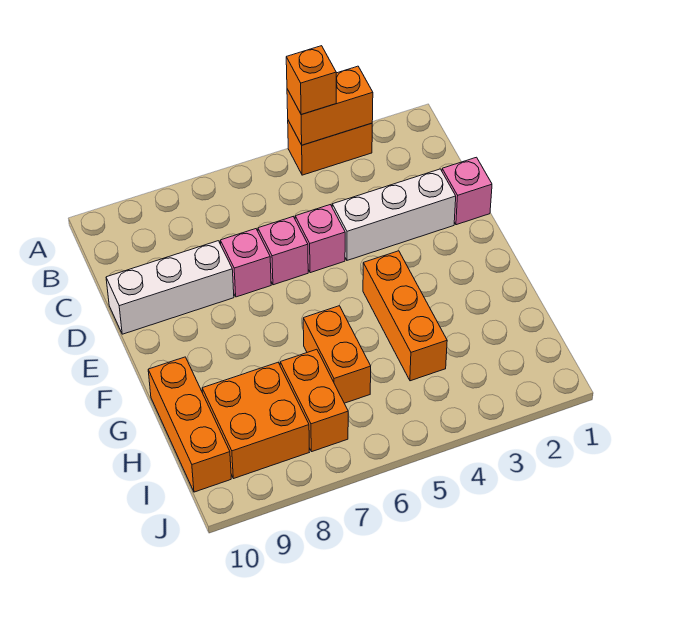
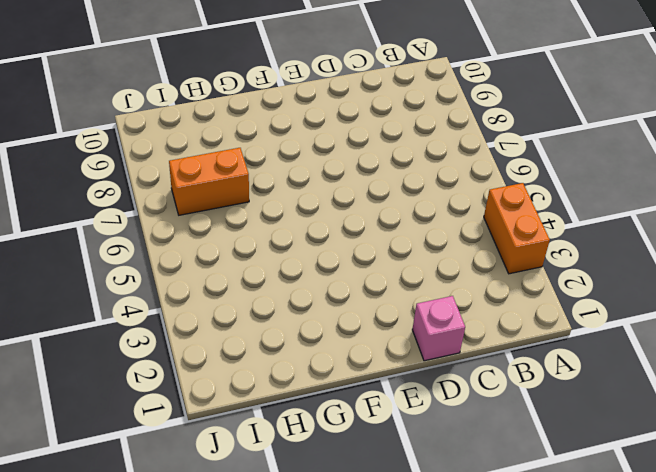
none -> white brick D2:D4 level 1
none -> pink brick D5 level 1
none -> pink brick D6 level 1

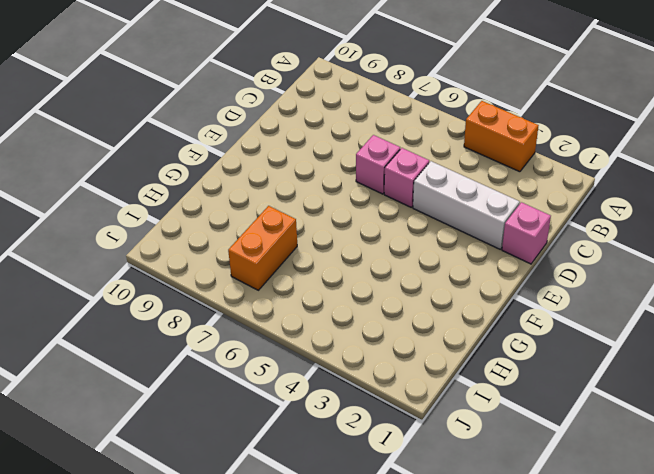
none -> pink brick D7 level 1
none -> white brick D8:D10 level 1
none -> orange brick F4:H4 level 1

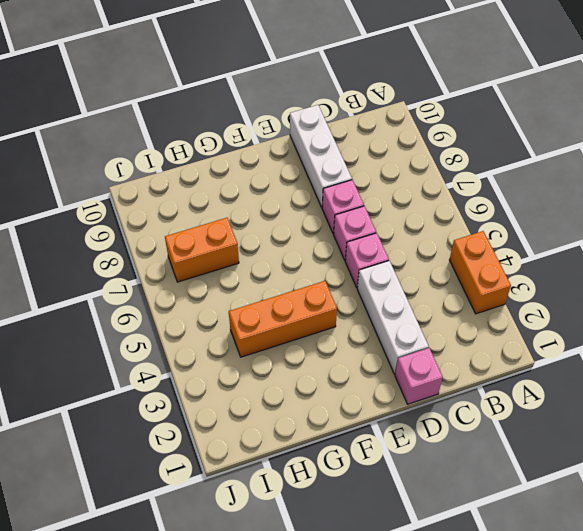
none -> orange brick G6:H6 level 1
none -> orange brick G10:I10 level 1
none -> orange brick H8:I9 level 1

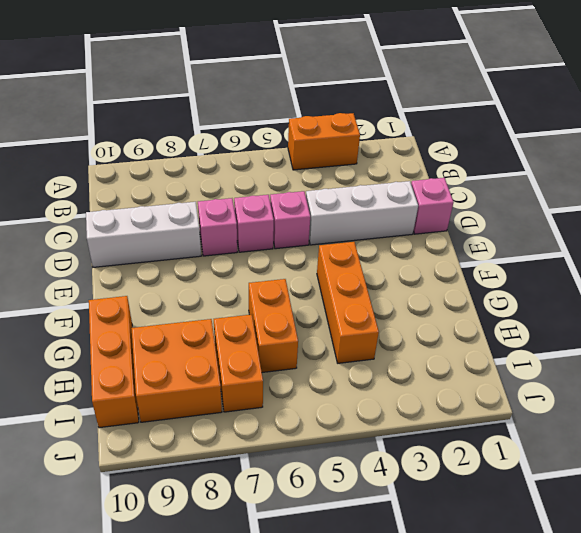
none -> orange brick A3:A4 level 2
none -> orange brick A4 level 3

